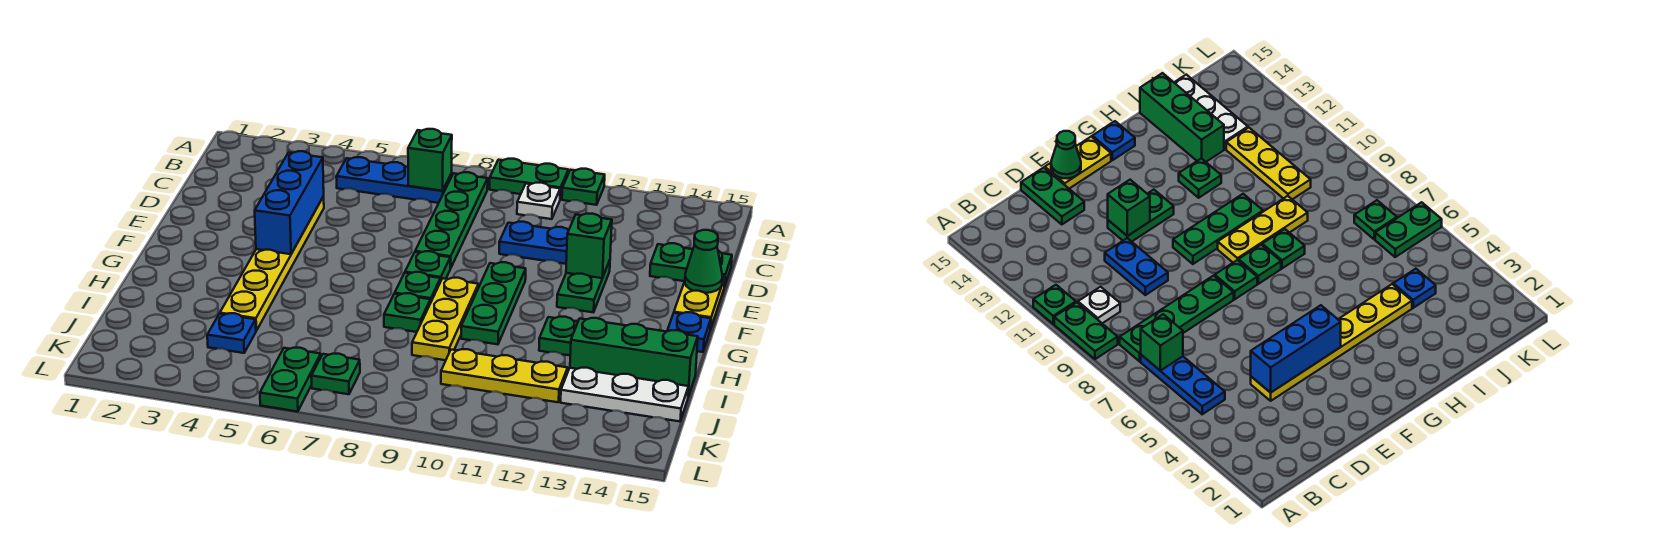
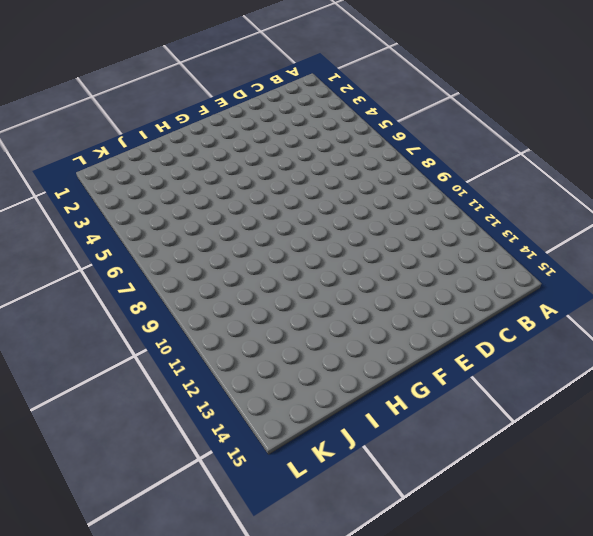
none -> green plate A9:A10 level 1
none -> green plate A11 level 1
none -> blue plate B5:B7 level 1

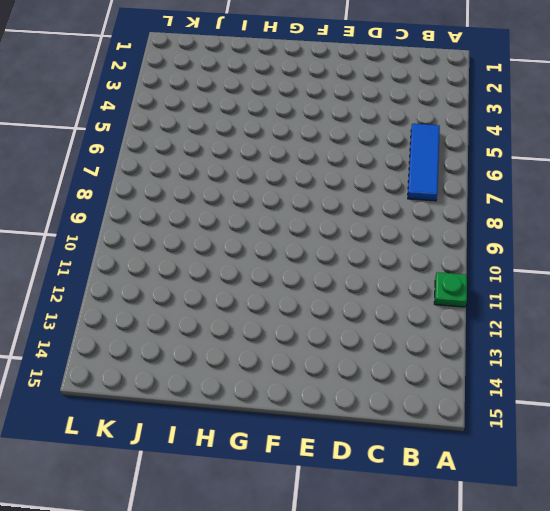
blue tile B5:B7 level 1 -> blue plate B5:B7 level 1
none -> green plate A9:A10 level 1
none -> green plate B8:E8 level 1
none -> white plate B10 level 1

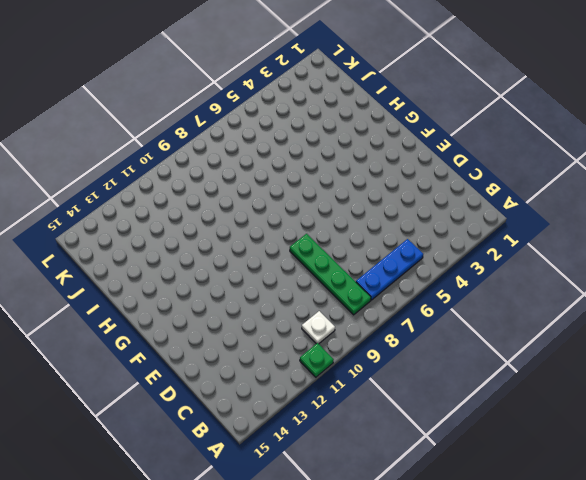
none -> green plate A9:A10 level 1
none -> yellow plate D4:I4 level 1
none -> blue plate D10:D11 level 1

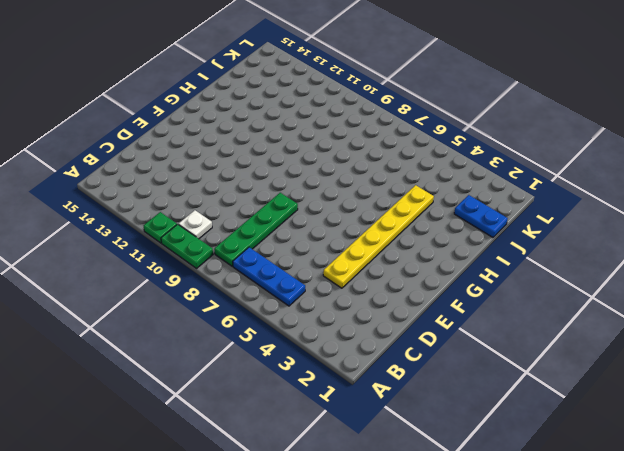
blue plate J1:J2 level 1 -> blue plate D10:D11 level 1
none -> green plate D14:D15 level 1
none -> green plate E12:F12 level 1
none -> yellow plate E15:F15 level 1

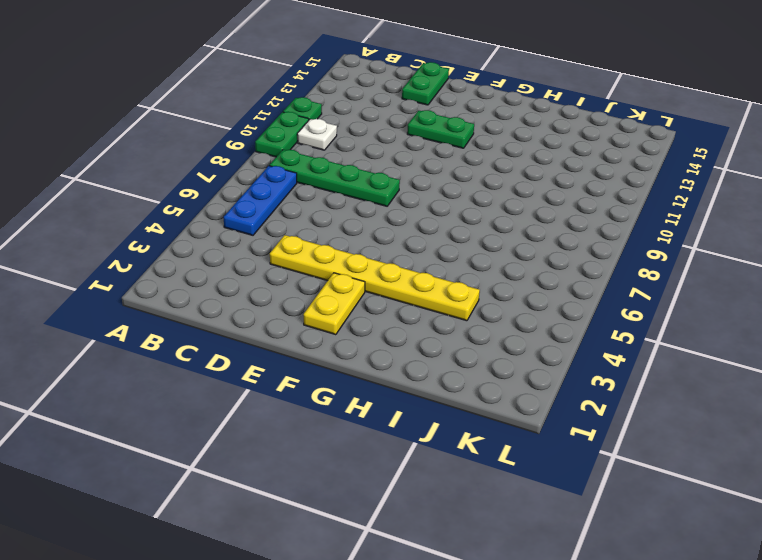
yellow plate F2:F3 level 1 -> yellow plate E15:F15 level 1
none -> blue plate D10:D11 level 1
none -> green plate F8 level 1
none -> green plate F10:H10 level 1

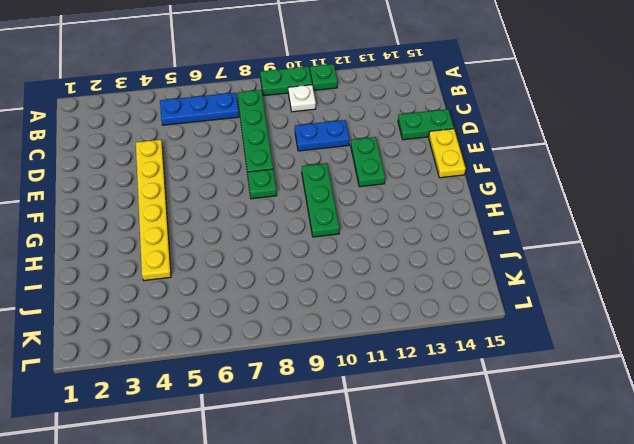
none -> green plate G8 level 1
none -> yellow plate G9:I9 level 1
none -> blue plate G15 level 1

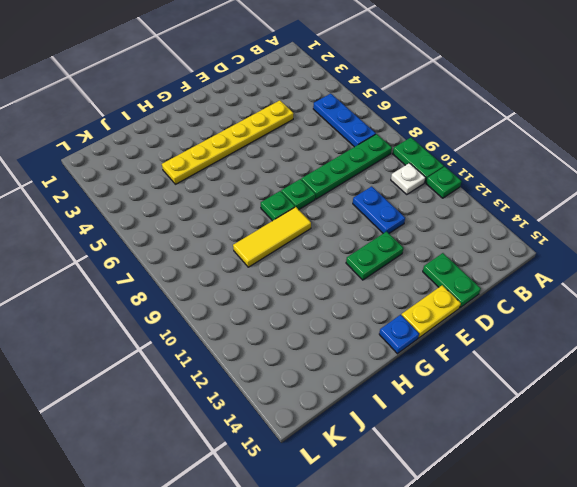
yellow tile G9:I9 level 1 -> yellow plate G9:I9 level 1
none -> green plate F10:H10 level 1
none -> green plate H8 level 1
none -> green plate H12 level 1

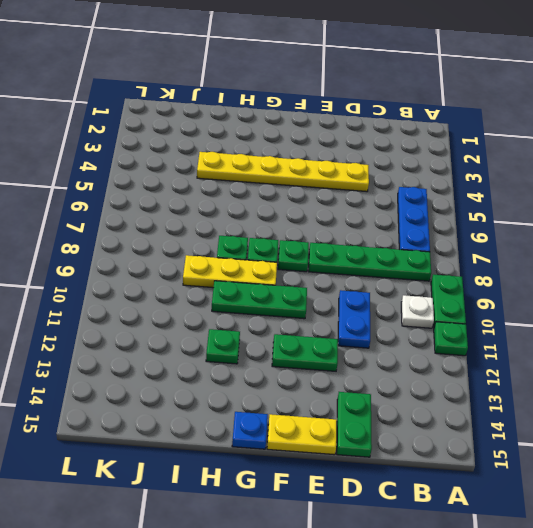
none -> green brick I13:I15 level 1
none -> blue plate J4 level 1
none -> yellow plate J10:J12 level 1

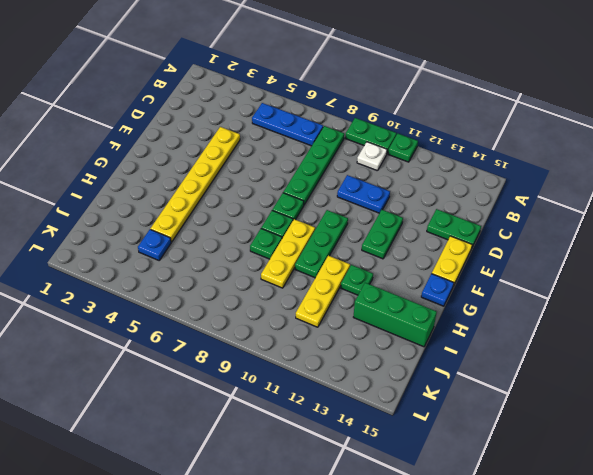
yellow plate H11:J11 level 1 -> yellow plate J10:J12 level 1
none -> white plate J13:J15 level 1
none -> green plate K6:L6 level 1
none -> green plate K7 level 1

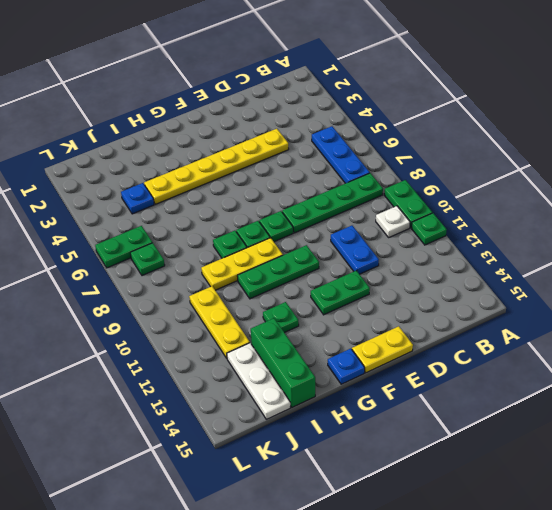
none -> green plate D14:D15 level 1
none -> green brick B7 level 2
none -> blue brick D4:F4 level 2

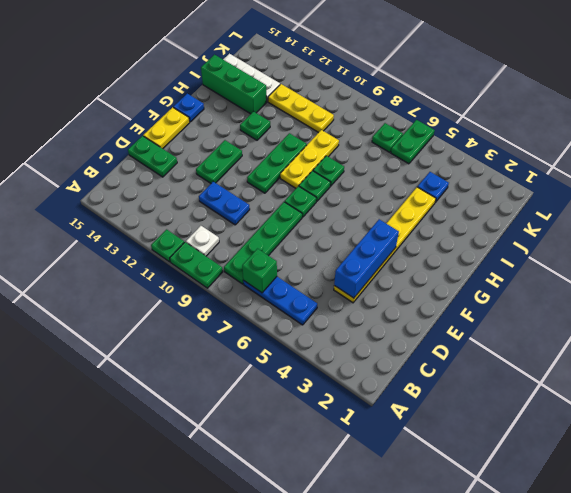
none -> green brick E12 level 2
none -> green cone E15 level 2

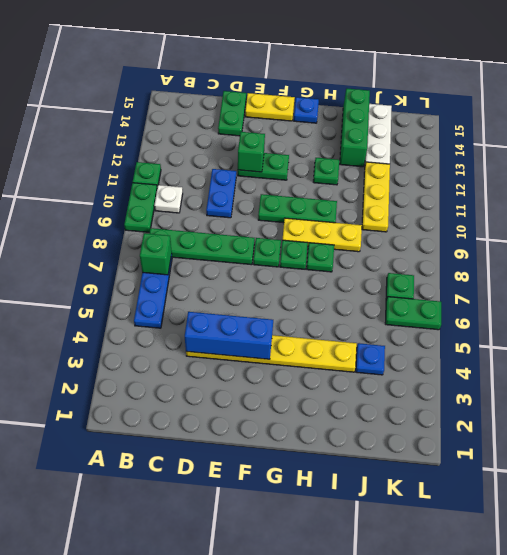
none -> green cone E15 level 2

